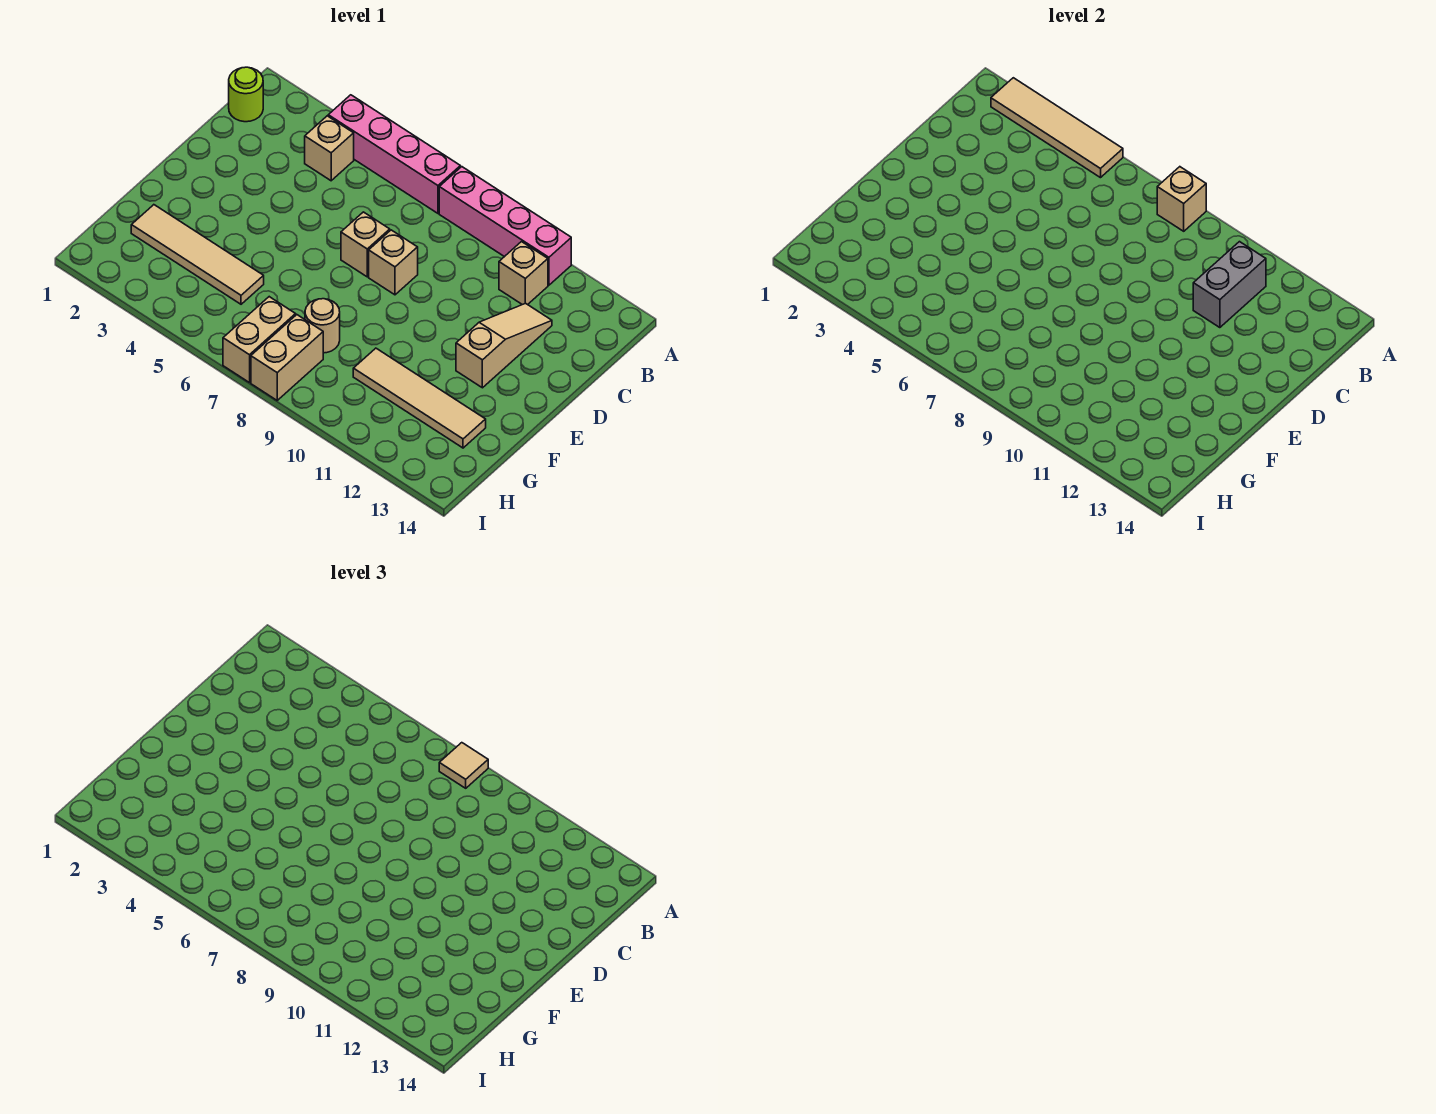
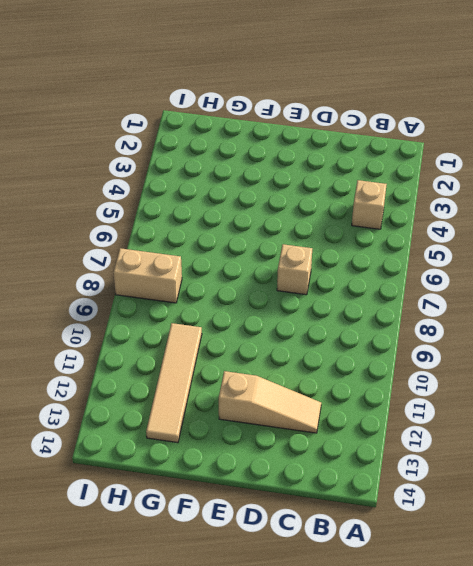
none -> pink brick A4:A7 level 1
none -> pink brick A8:A11 level 1
none -> lime round brick B1 level 1

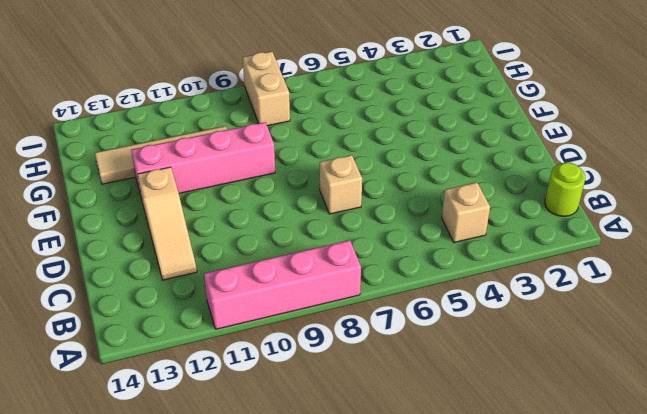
pink brick F9:F12 level 1 -> pink brick A4:A7 level 1
none -> tan brick B11 level 1
none -> tan brick D8 level 1
none -> tan tile G2:G5 level 1

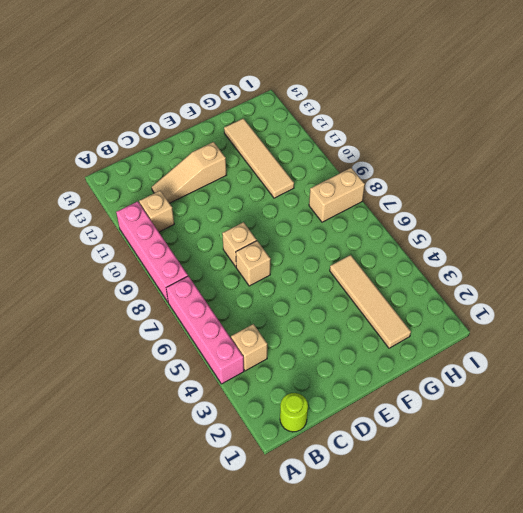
none -> tan round brick G8 level 1
none -> tan brick H7:I7 level 1
none -> tan tile A2:A5 level 2

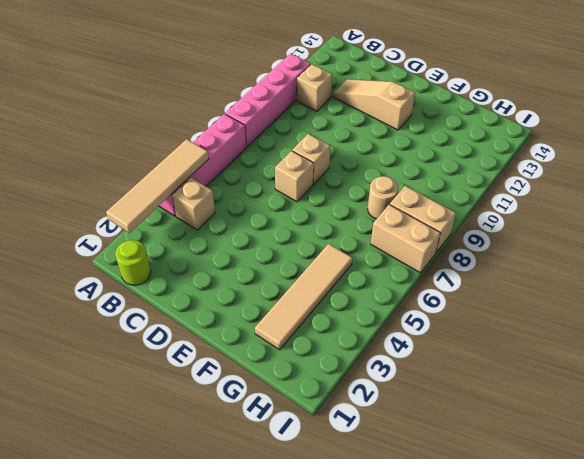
none -> tan tile G10:G13 level 1
none -> tan brick A8 level 2
none -> grey brick B11:C11 level 2

